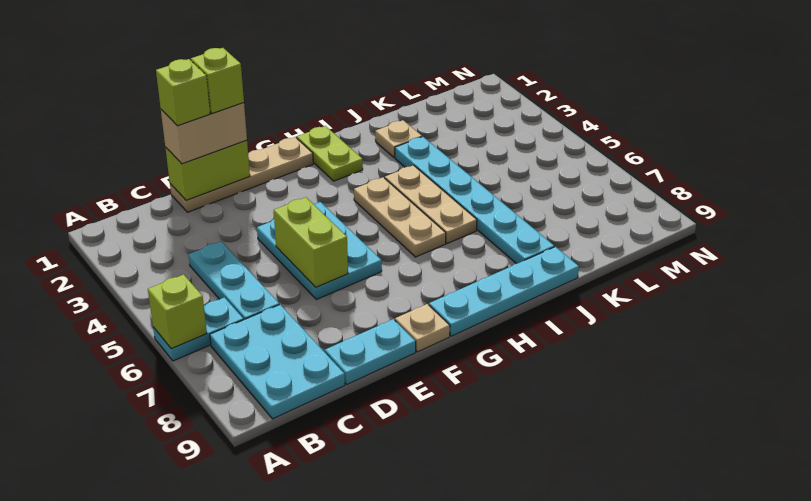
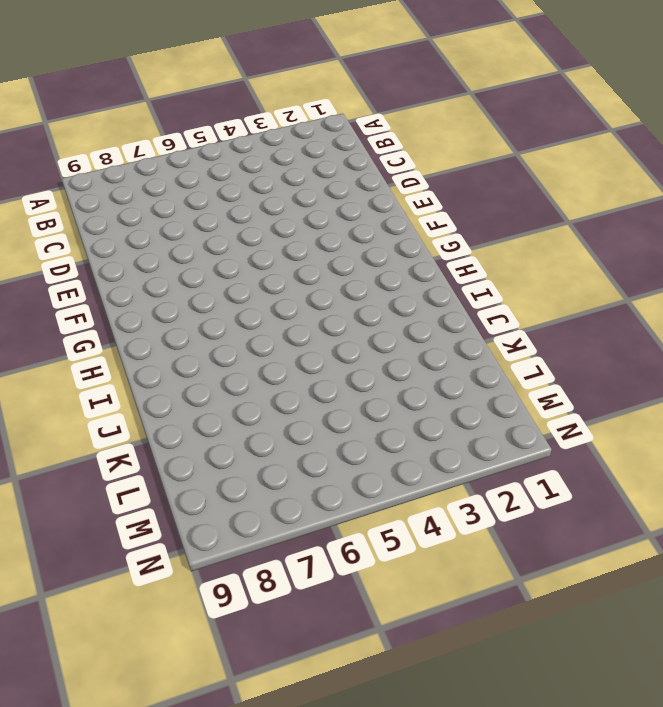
none -> cyan plate A6:B6 level 1
none -> cyan plate B7:C9 level 1
none -> cyan plate C4:C6 level 1

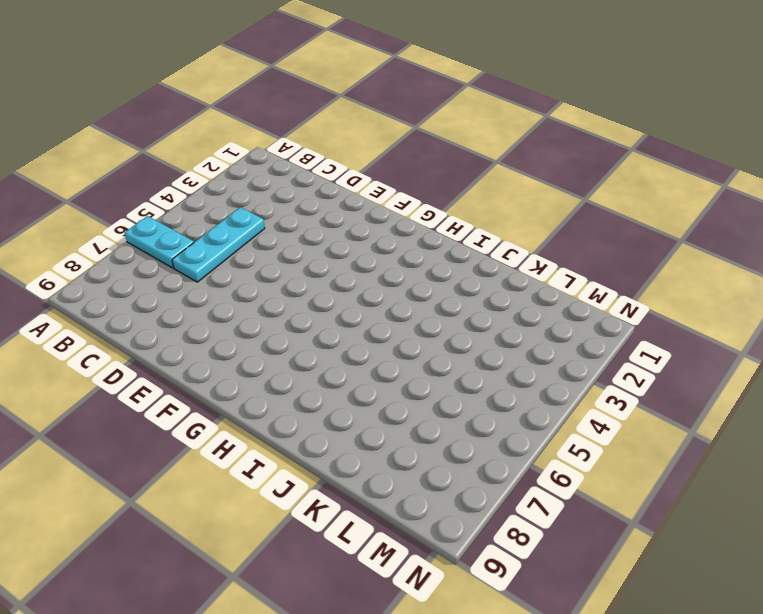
none -> cyan plate B7:C9 level 1
none -> tan plate D1:G1 level 1
none -> cyan plate D9:E9 level 1

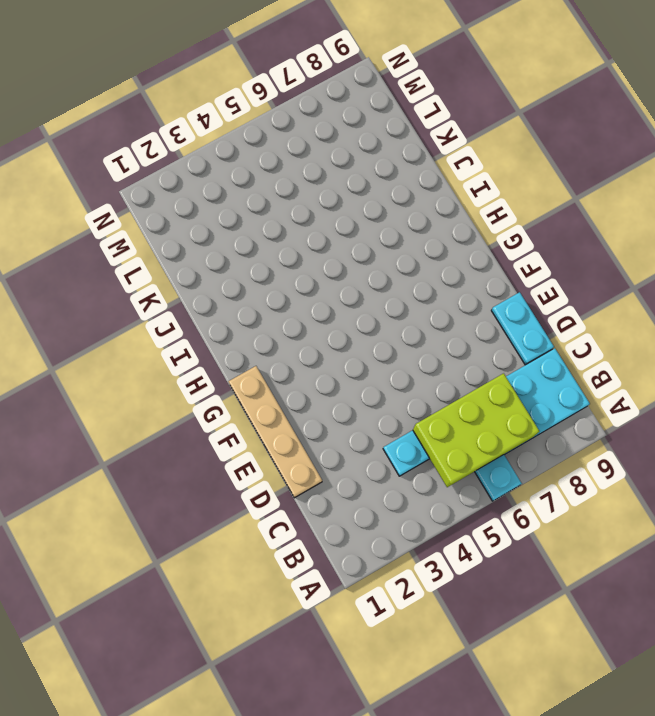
lime brick B5:C7 level 2 -> none
none -> cyan plate E4:F6 level 1
none -> tan plate F9 level 1
none -> cyan plate G9:J9 level 1

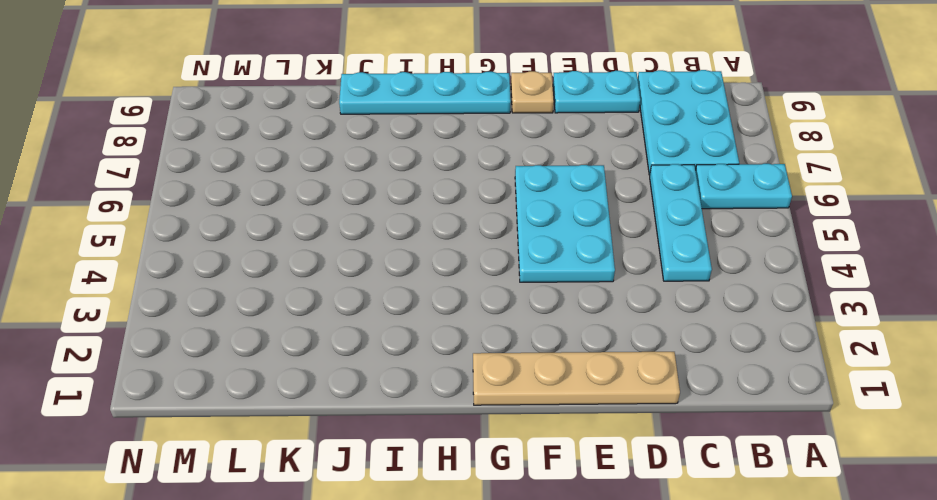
none -> lime plate H1:H2 level 1
none -> tan plate H4:H6 level 1
none -> tan plate I4:I6 level 1

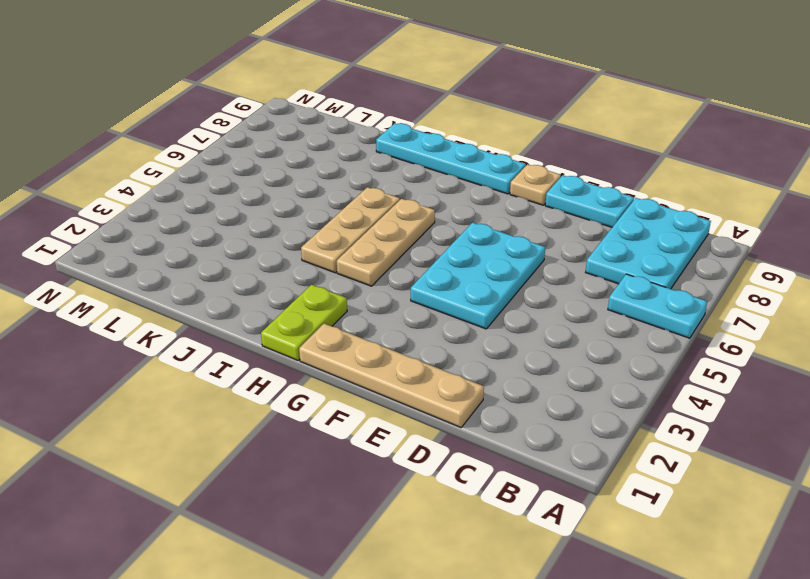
none -> cyan plate C4:C6 level 1
none -> tan plate J2 level 1
none -> cyan plate J3:J8 level 1

